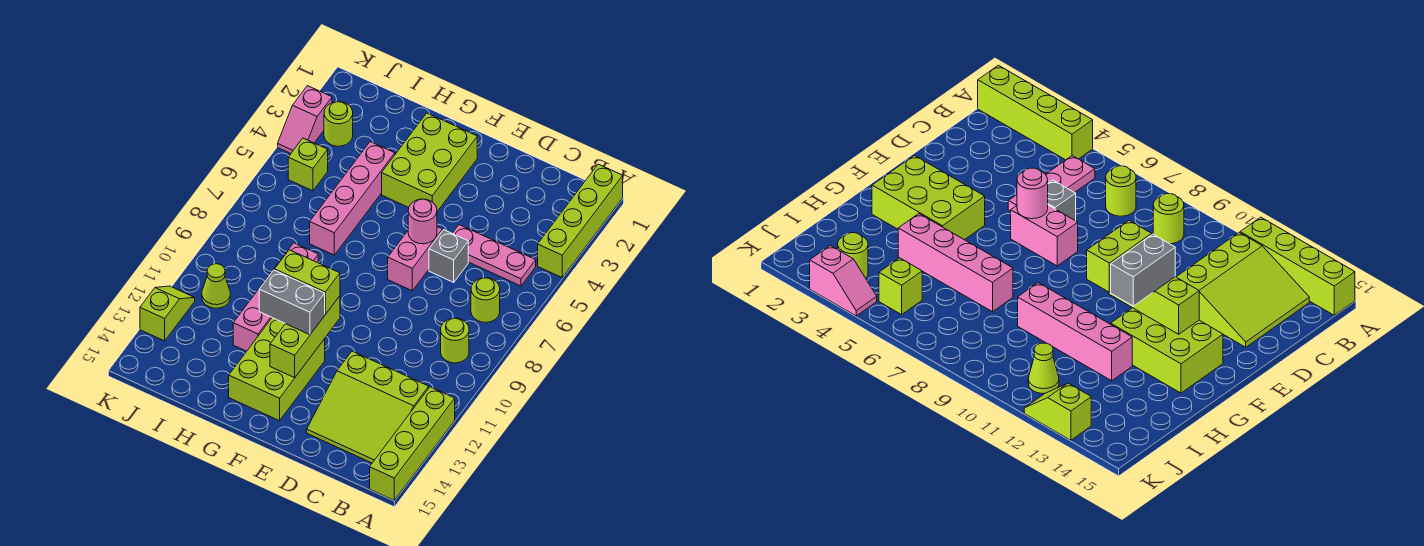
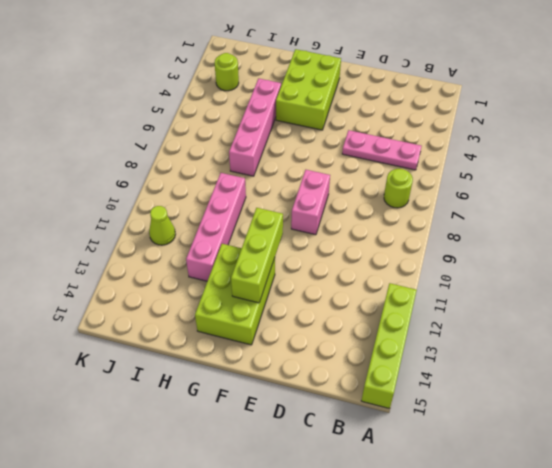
pink brick E8:E9 level 1 -> pink brick E6:E7 level 1
none -> lime brick A1:A4 level 1
none -> lime round brick B9 level 1
none -> lime slope B12:D14 level 1 top 12

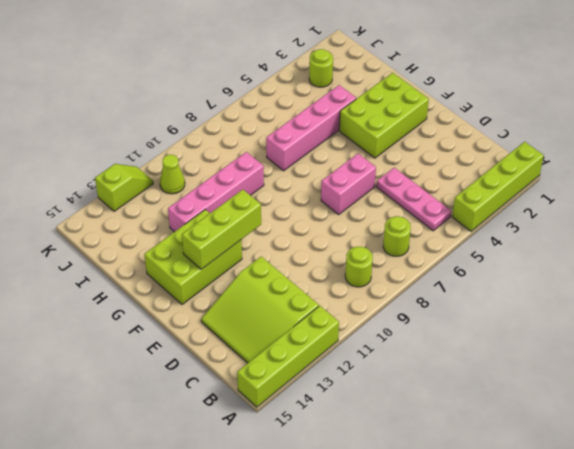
none -> grey brick D6 level 1
none -> lime brick J5 level 1
none -> pink slope K3:K4 level 1 top 3

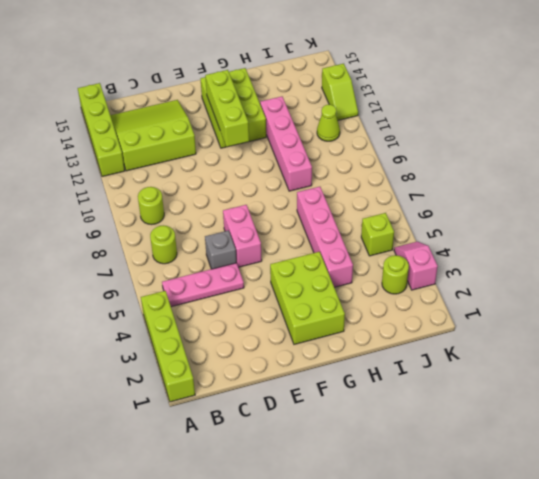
none -> pink round brick E6 level 2
none -> lime brick F11:G11 level 3
none -> grey brick F12:G12 level 3

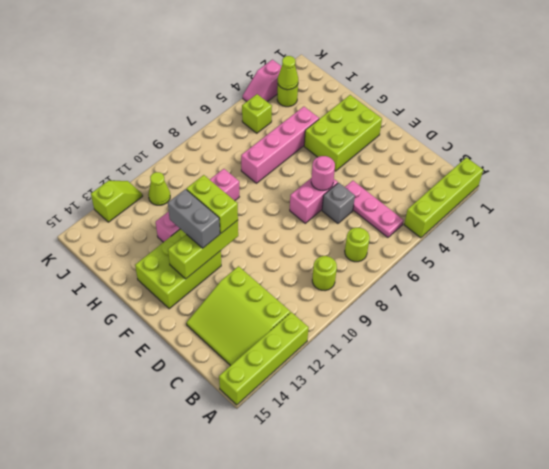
lime cone J3 level 2 -> none

